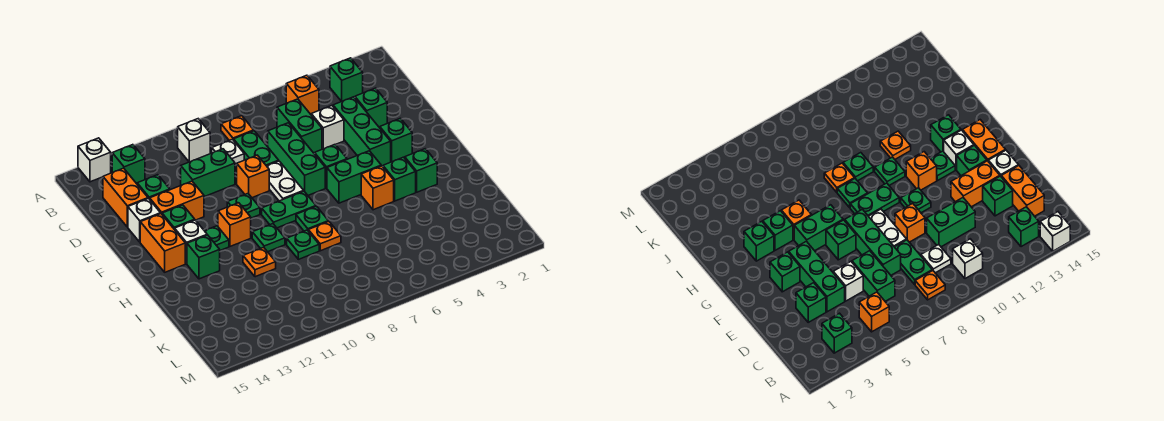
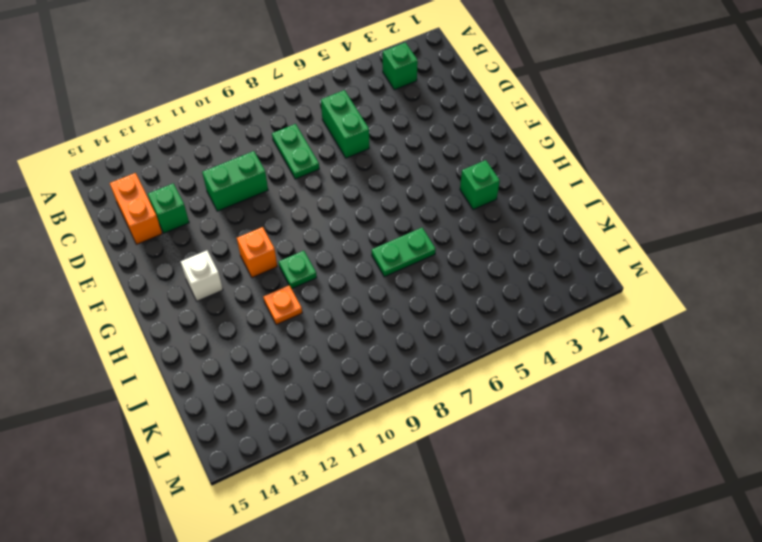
green plate I6:I7 level 1 -> green plate G8:G9 level 1
none -> white brick A14 level 1
none -> orange brick B5 level 1
none -> orange plate B8 level 1
none -> white brick B10 level 1

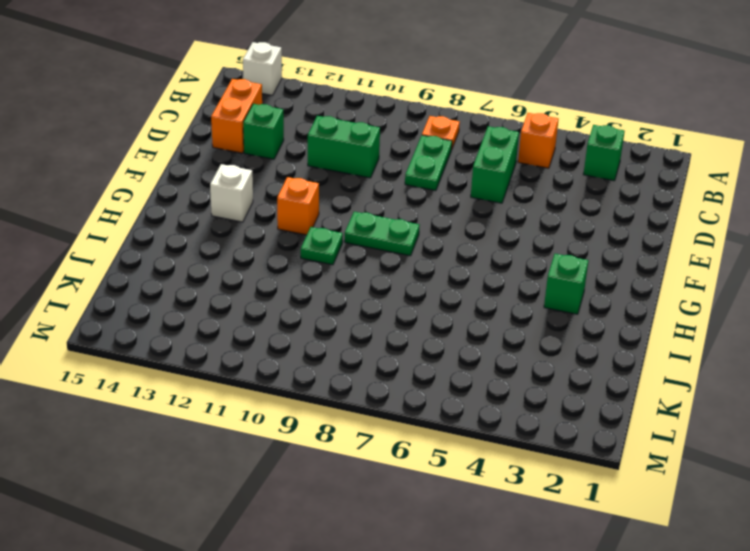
none -> white brick B10 level 1
none -> green brick B13 level 1
none -> white plate C9 level 1
none -> green brick D3 level 1

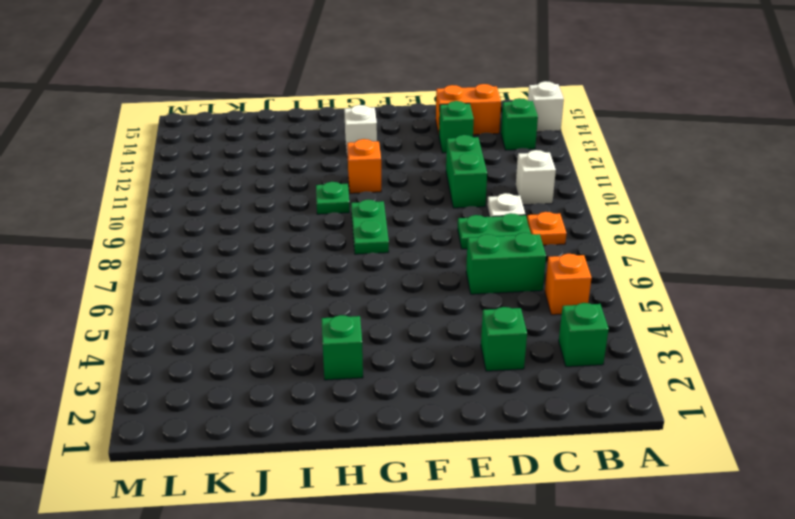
none -> green brick D4:F4 level 1
none -> white brick D5 level 1
none -> green brick D7:F7 level 1
none -> white plate E8:F8 level 1

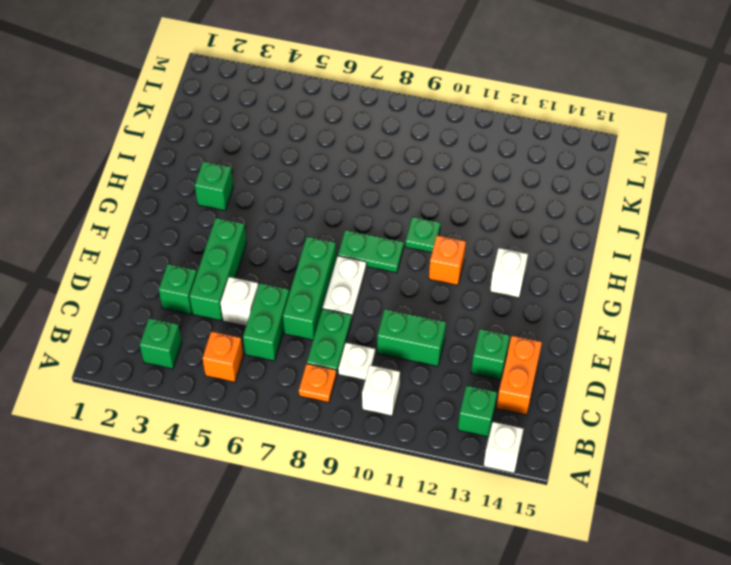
none -> orange brick E9 level 1
none -> orange brick E12:E13 level 1
none -> white brick E14 level 1
none -> green brick F3 level 1

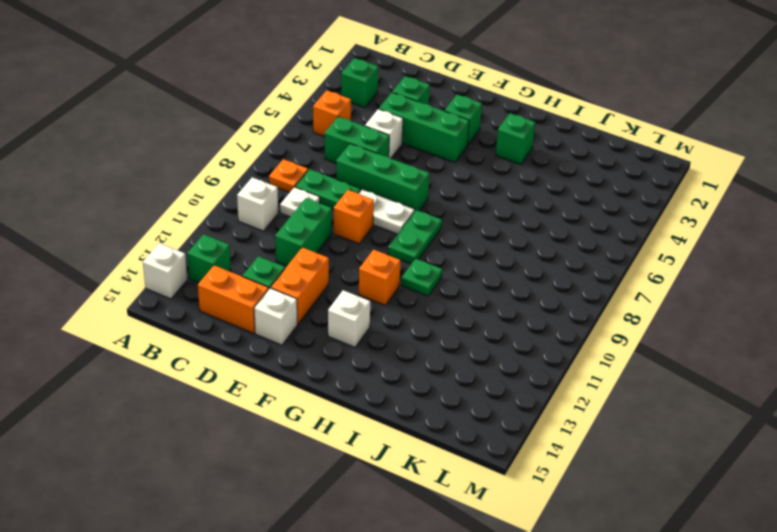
none -> green brick F6 level 1
none -> green plate F10 level 1
none -> green brick F13 level 1
none -> orange brick F14:G14 level 1

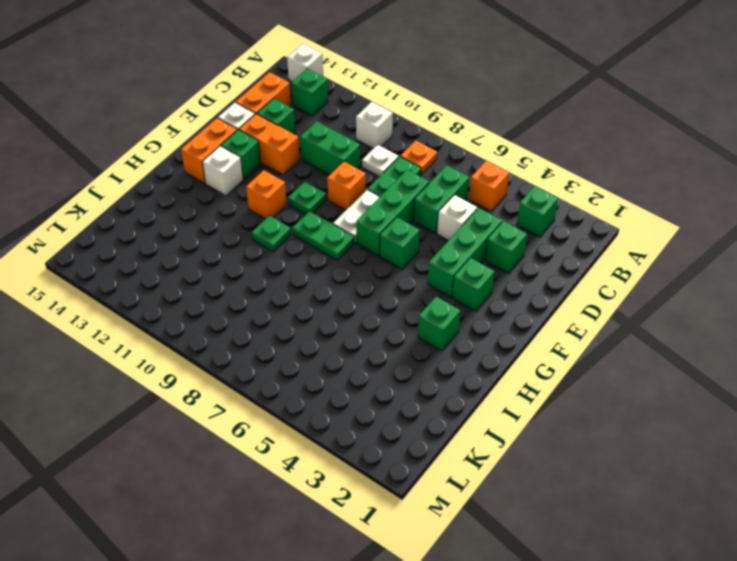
none -> green brick G5:G6 level 1
none -> green plate G12 level 1
none -> green brick H4 level 1
none -> orange brick H5 level 1

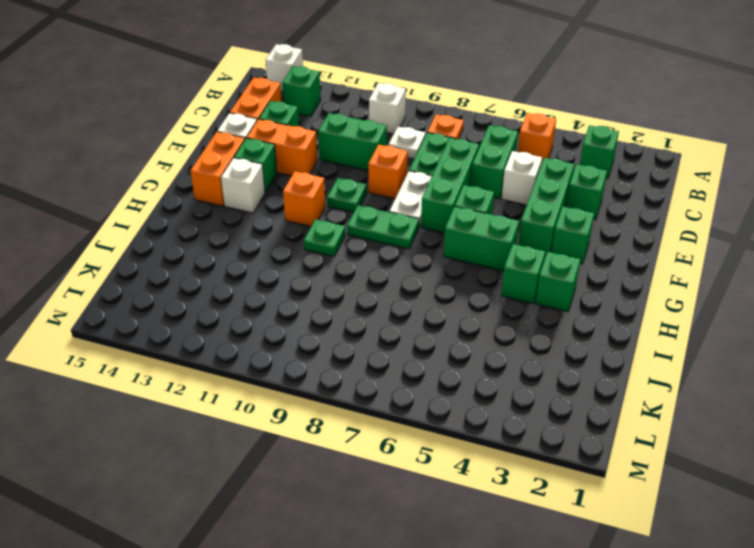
none -> green plate G12 level 1
none -> orange brick H5 level 1
none -> green plate H8 level 1
none -> green brick H13 level 1

